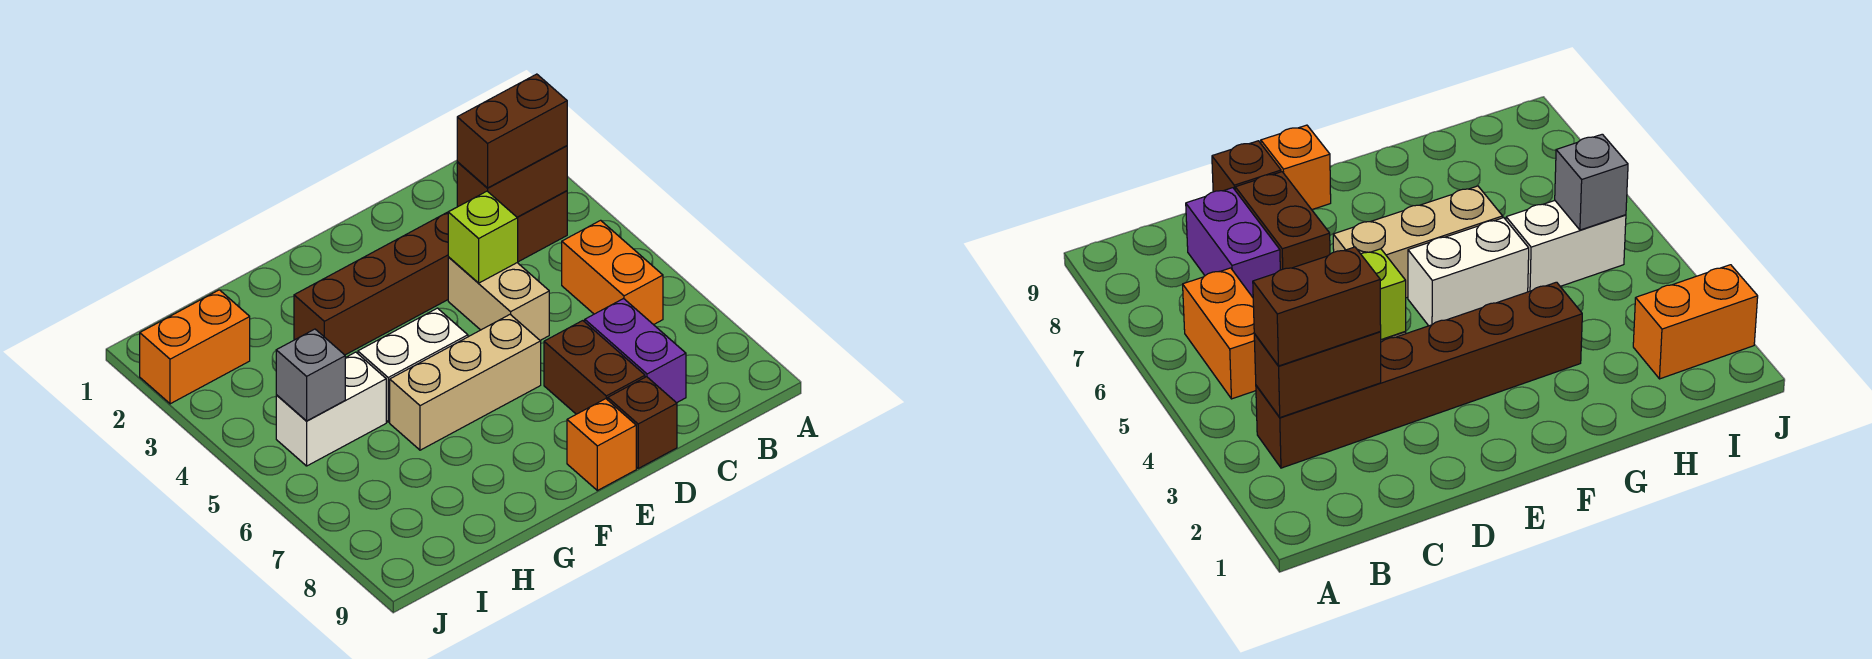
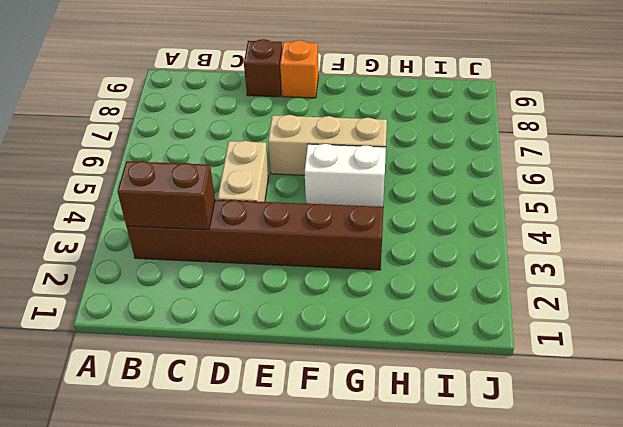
none -> orange brick B5:B6 level 1
none -> purple brick C7:C8 level 1
none -> brown brick D7:D8 level 1

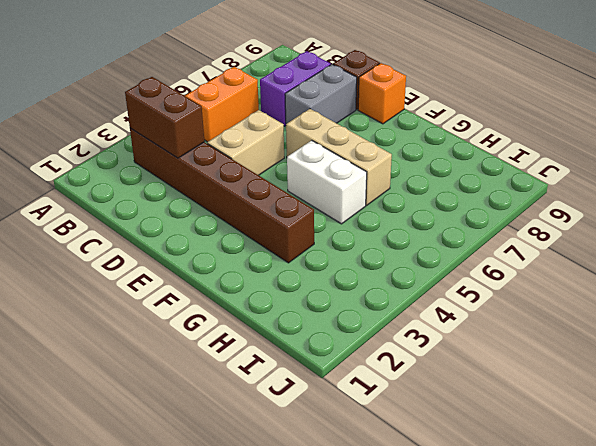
grey brick D7:D8 level 1 -> brown brick D7:D8 level 1
none -> white brick H5:I5 level 1
none -> orange brick I2:J2 level 1
none -> lime brick D4 level 2

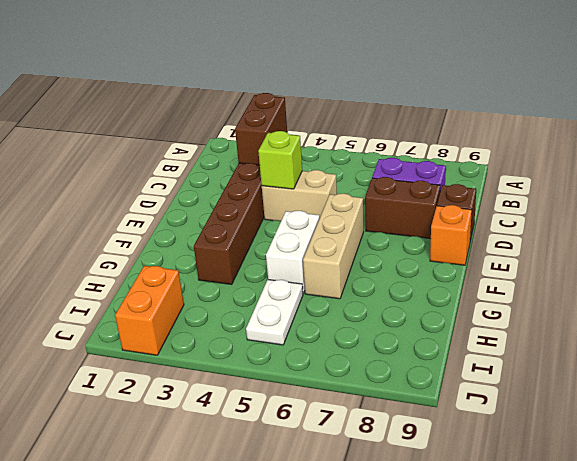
white plate H5:I5 level 1 -> white brick H5:I5 level 1
none -> orange brick B5:B6 level 1
none -> grey brick I5 level 2
none -> brown brick B3:C3 level 3

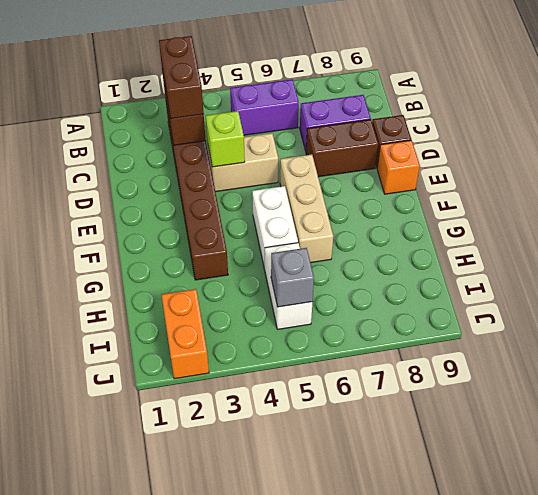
purple brick B5:B6 level 1 -> orange brick B5:B6 level 1

